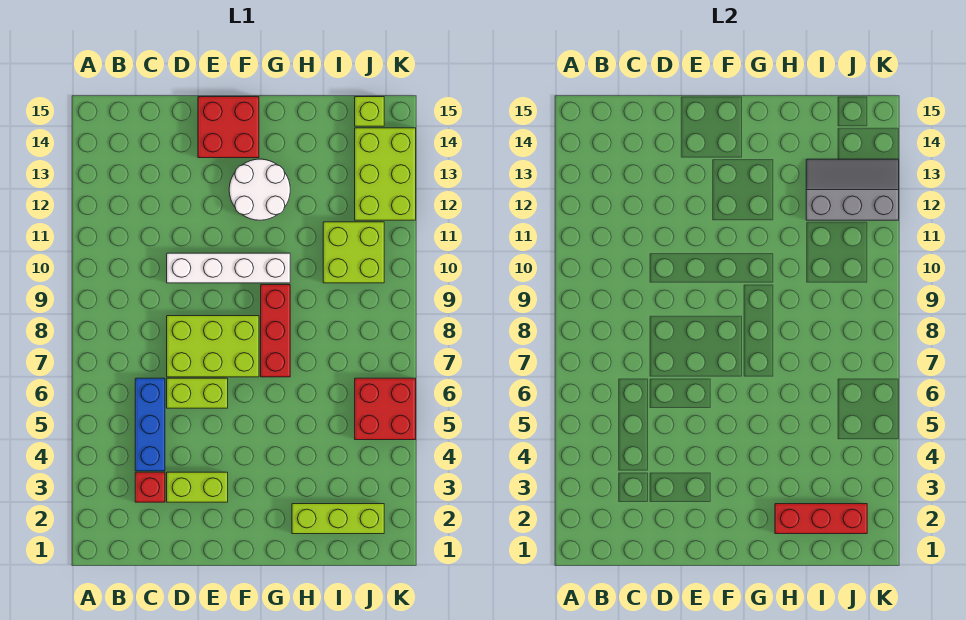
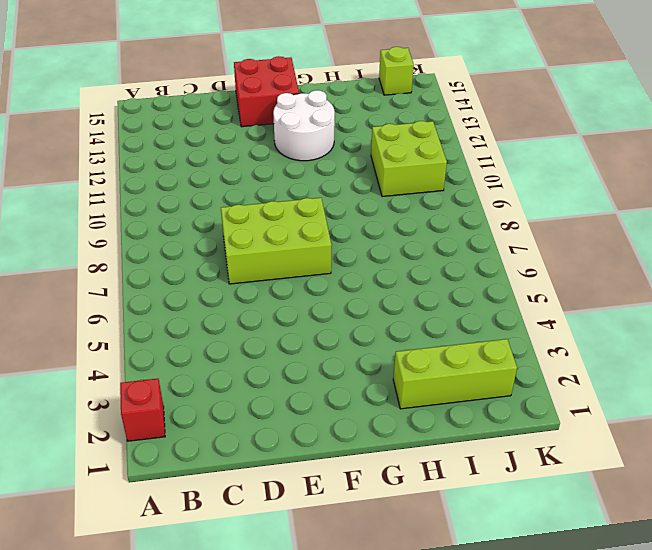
red brick A2 level 1 -> red brick C3 level 1
none -> blue brick C4:C6 level 1
none -> lime brick D3:E3 level 1
none -> lime brick D6:E6 level 1

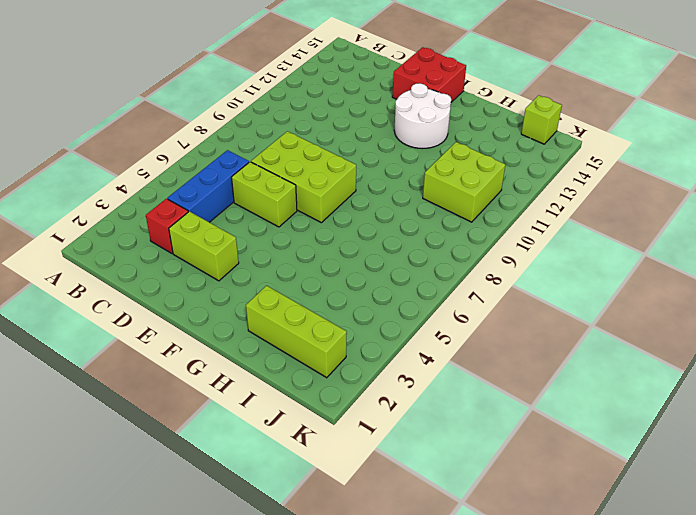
none -> white brick D10:G10 level 1
none -> red brick G7:G9 level 1
none -> red brick J5:K6 level 1

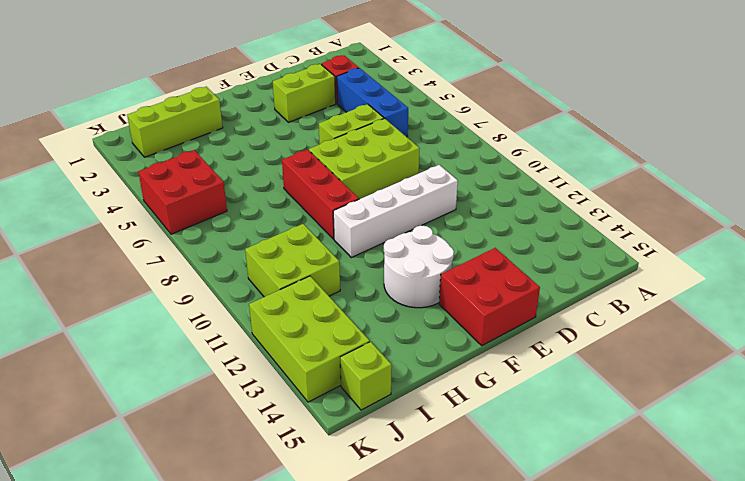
none -> red brick H2:J2 level 2
none -> grey slope I12:K13 level 2 top 12

